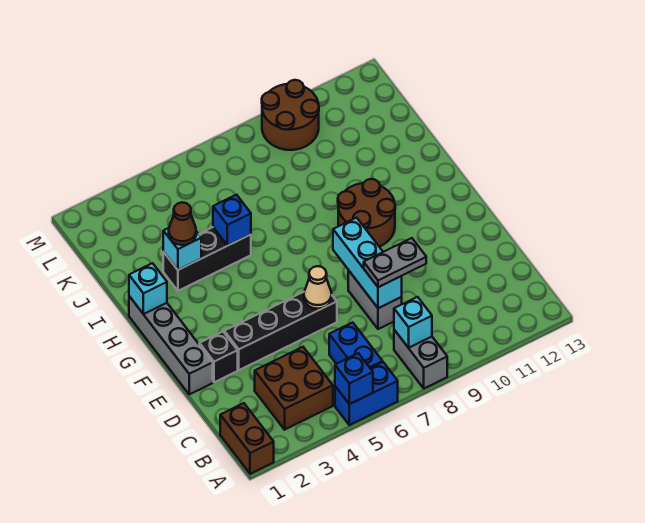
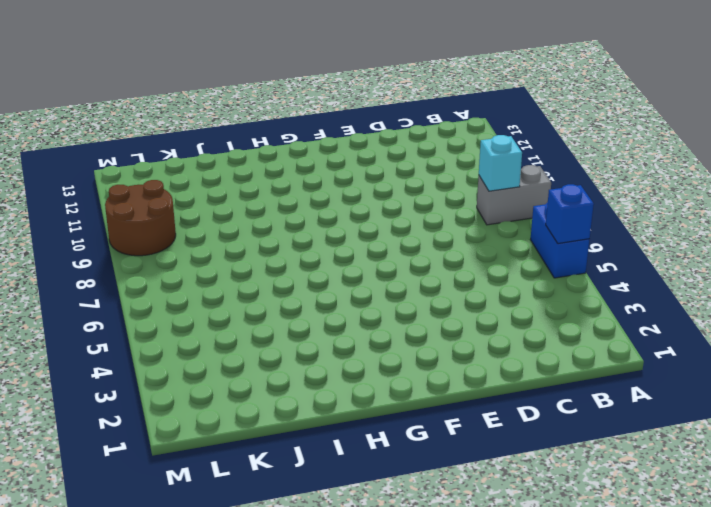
none -> brown brick A1:B1 level 1
none -> brown brick B3:C4 level 1
none -> blue brick B6:C6 level 1

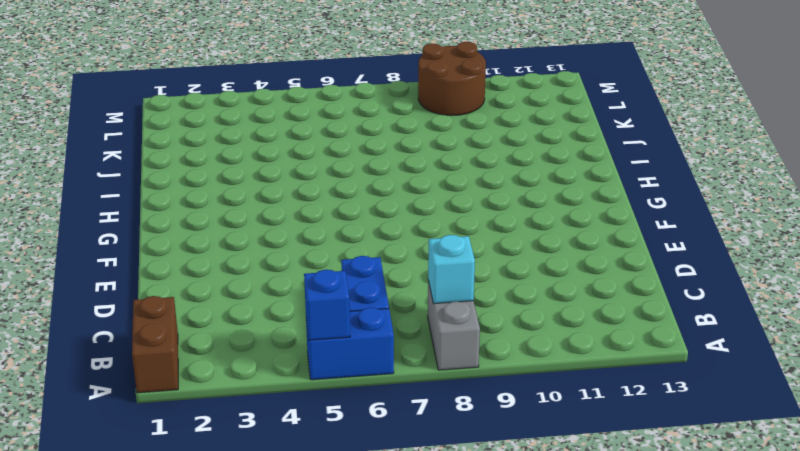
none -> brown brick B3:C4 level 1
none -> grey brick D8:E8 level 1
none -> grey brick E1:H1 level 1

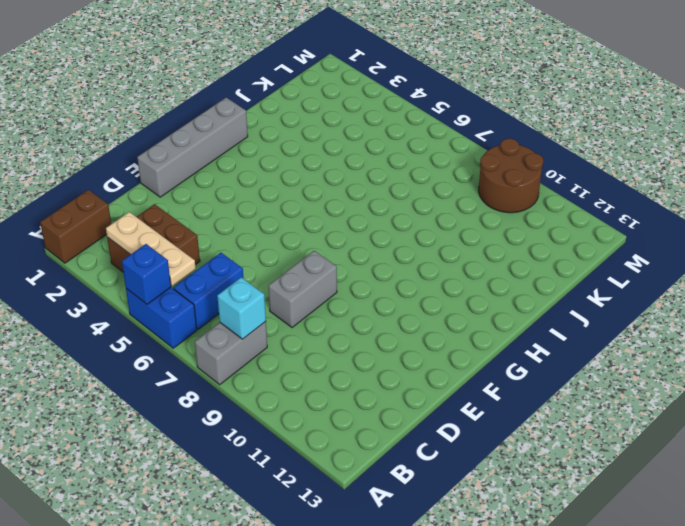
tan plate B3:B5 level 2 -> none
none -> black brick E2 level 1
none -> black brick E3:E6 level 1
none -> brown round brick G9:H10 level 1

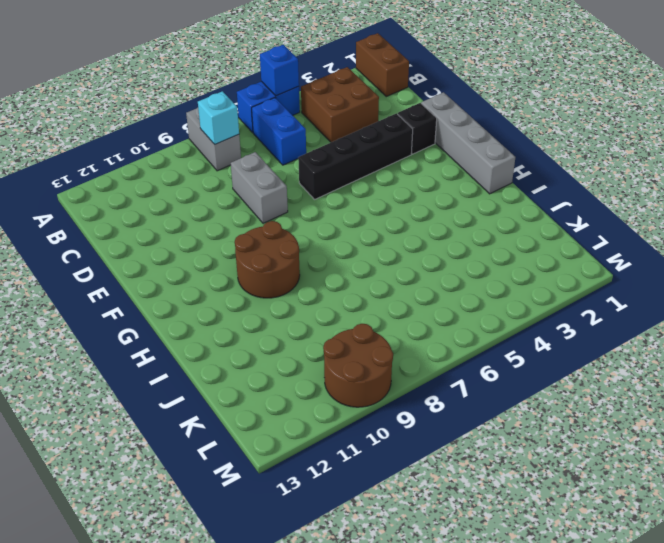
none -> black brick I3:I5 level 1
none -> cyan brick D8:F8 level 2
none -> tan cone E6 level 2

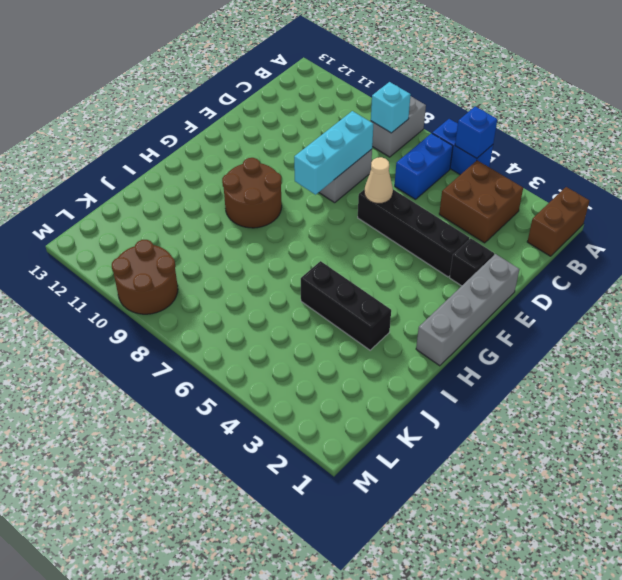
none -> cyan brick H1 level 2
none -> cyan brick I3 level 2
none -> blue brick I5 level 2

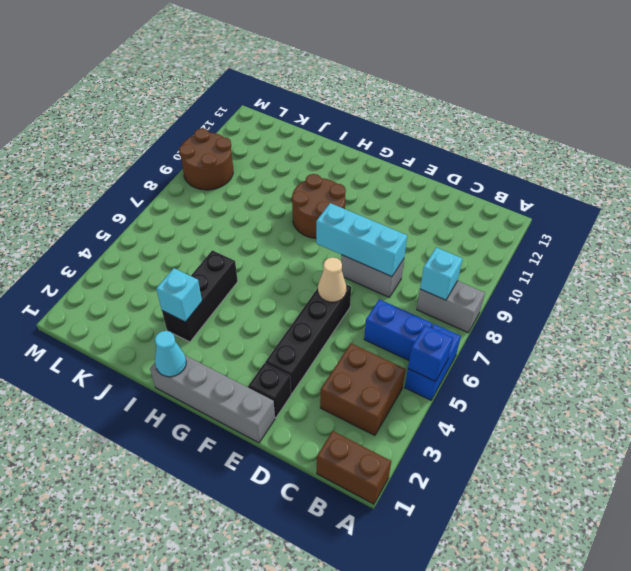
cyan cone H1 level 2 -> cyan brick H1 level 2
none -> blue brick I5 level 2
none -> grey plate D8:D9 level 3
none -> brown cone I3 level 3

